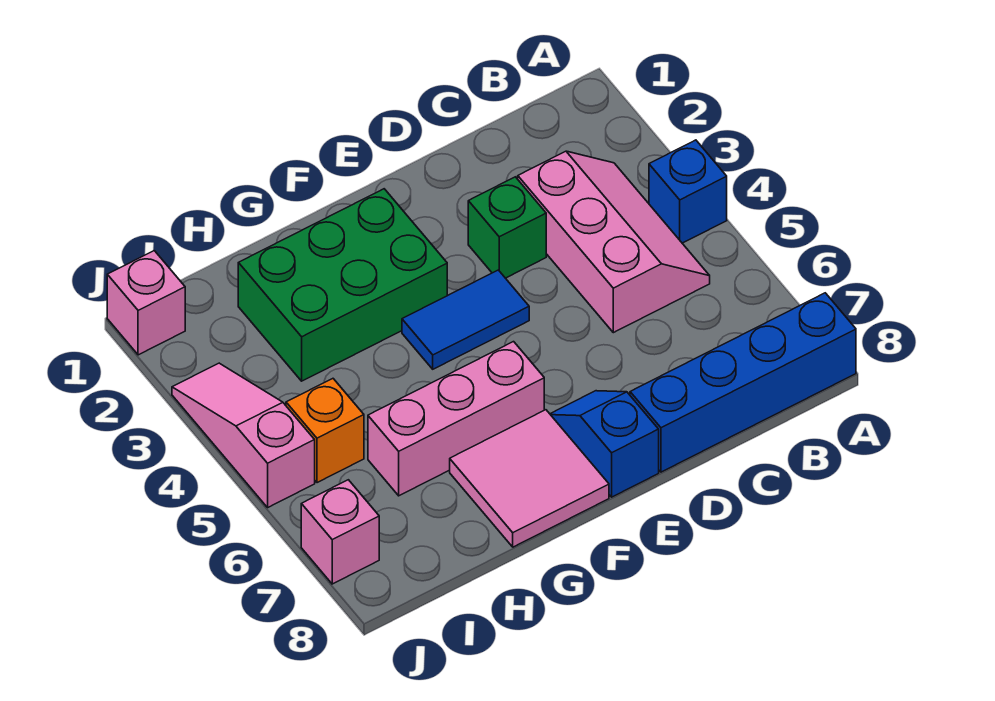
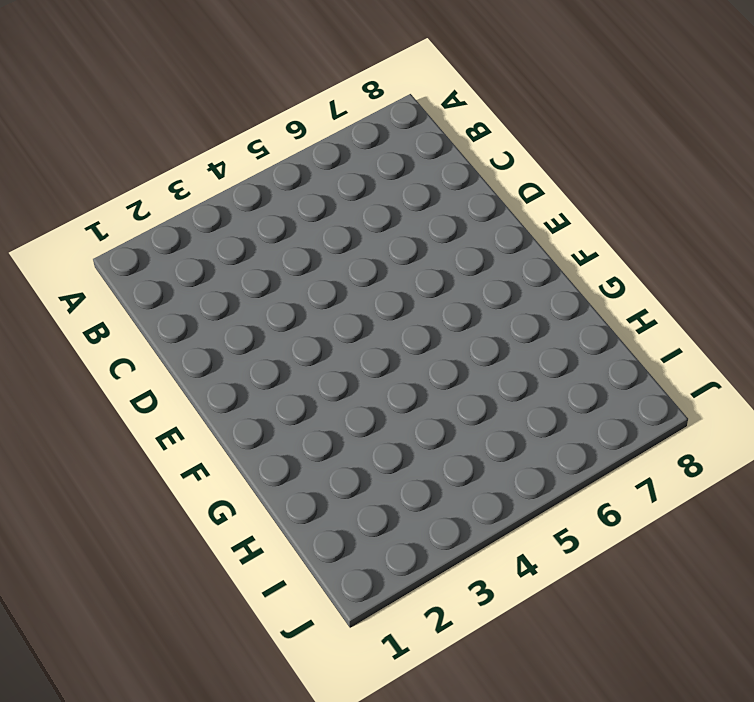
none -> blue brick A4 level 1
none -> blue brick A8:D8 level 1
none -> pink slope B3:C5 level 1 top C

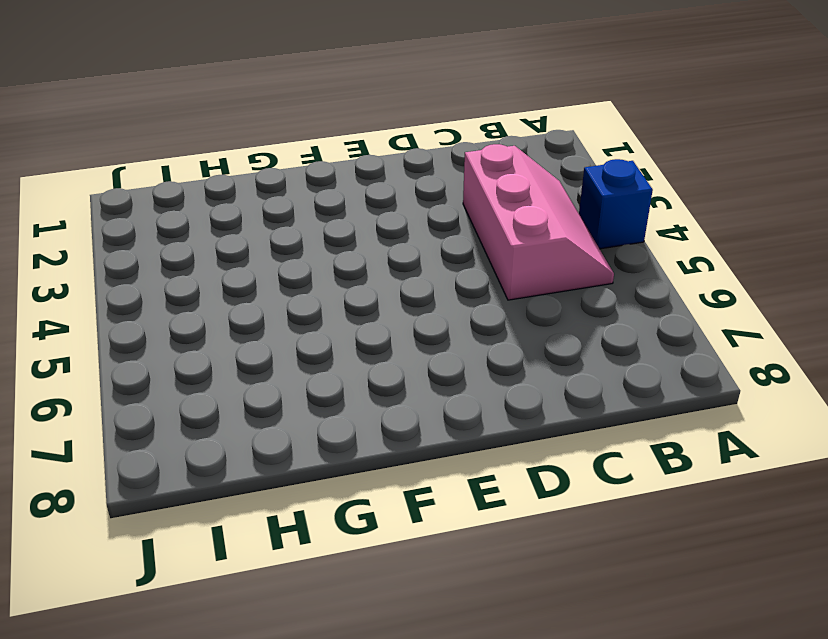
none -> blue brick A8:D8 level 1
none -> green brick D3 level 1
none -> blue tile E4:F4 level 1

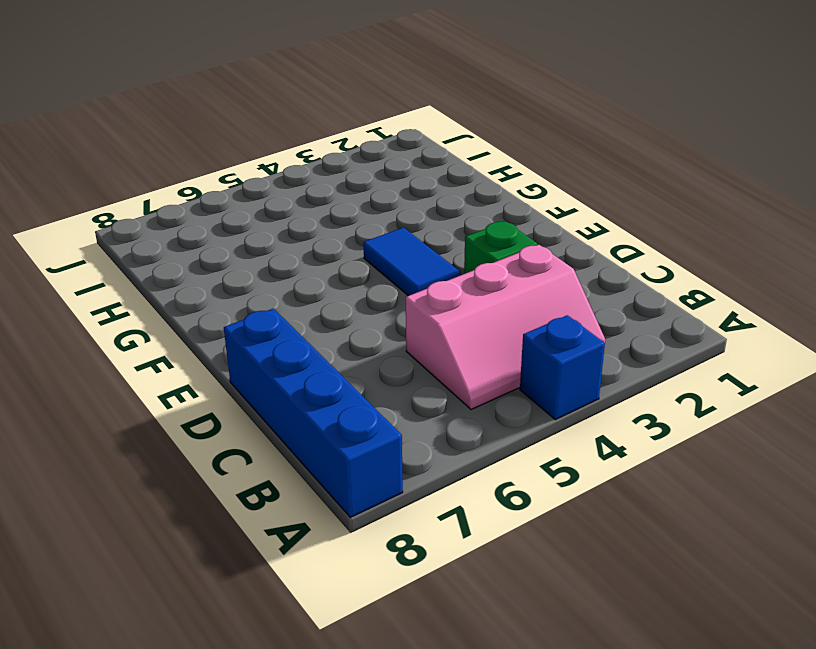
none -> blue slope E7:E8 level 1 top 8
none -> green brick F2:H3 level 1
none -> pink brick F6:H6 level 1

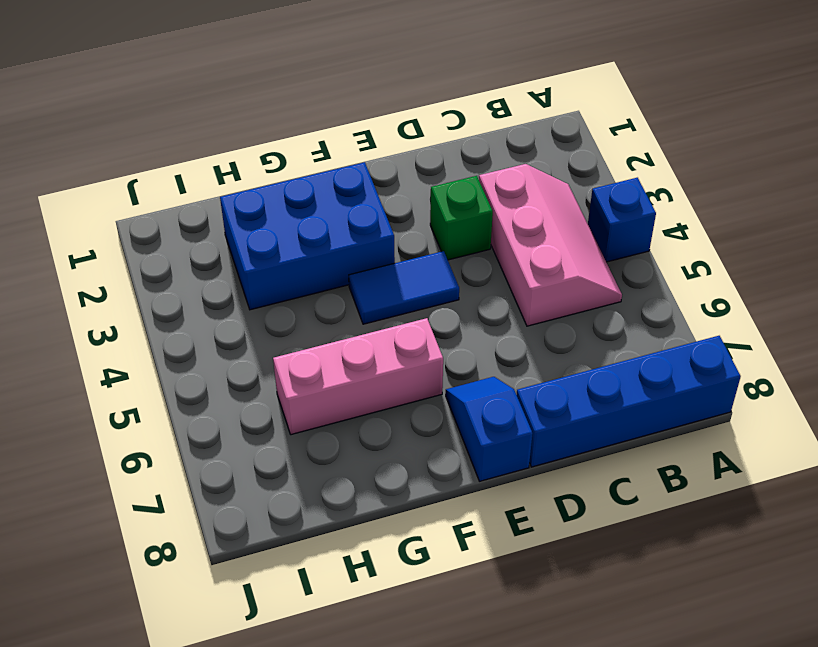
blue brick F2:H3 level 1 -> green brick F2:H3 level 1
none -> pink tile F7:G8 level 1
none -> orange brick I5 level 1
none -> pink brick J1 level 1

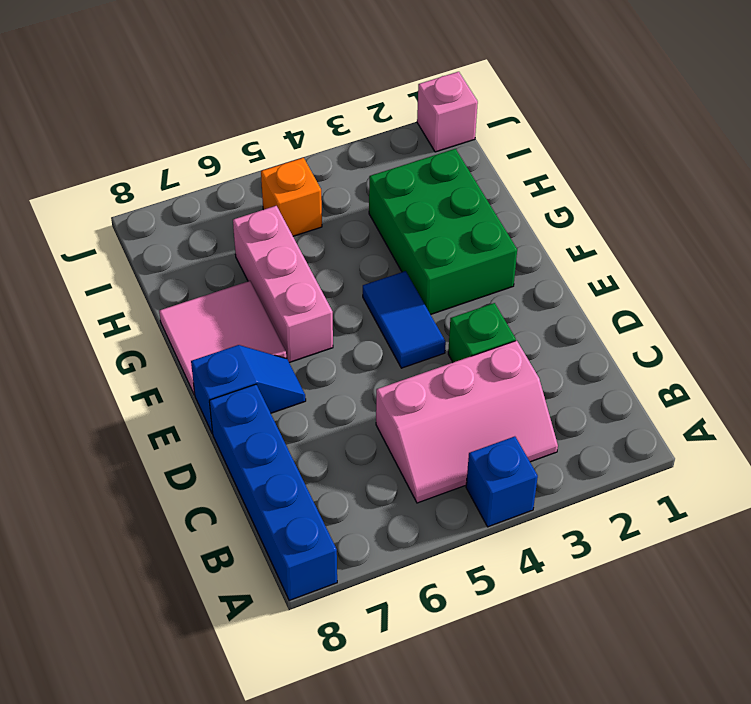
none -> pink slope J3:J5 level 1 top 5
none -> pink brick J7 level 1

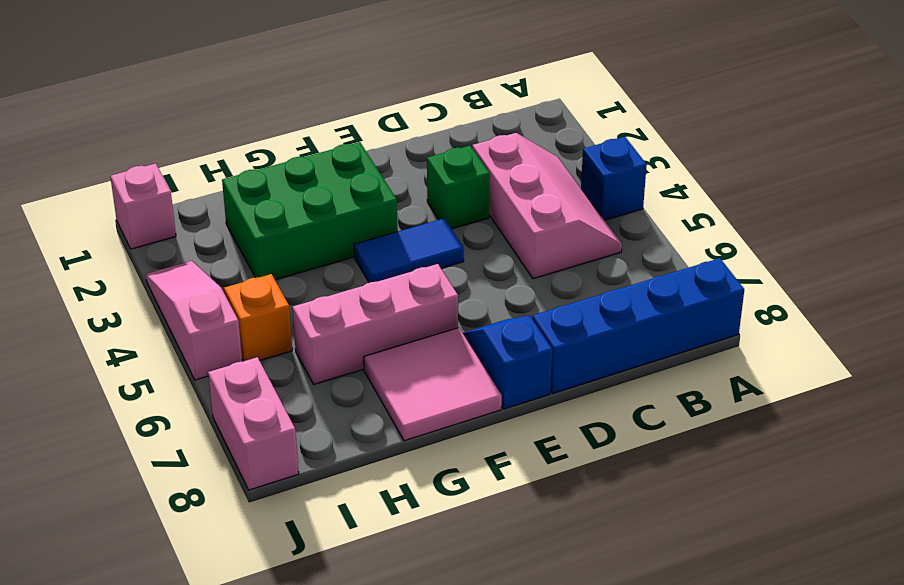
pink brick J7:J8 level 1 -> pink brick J7 level 1

